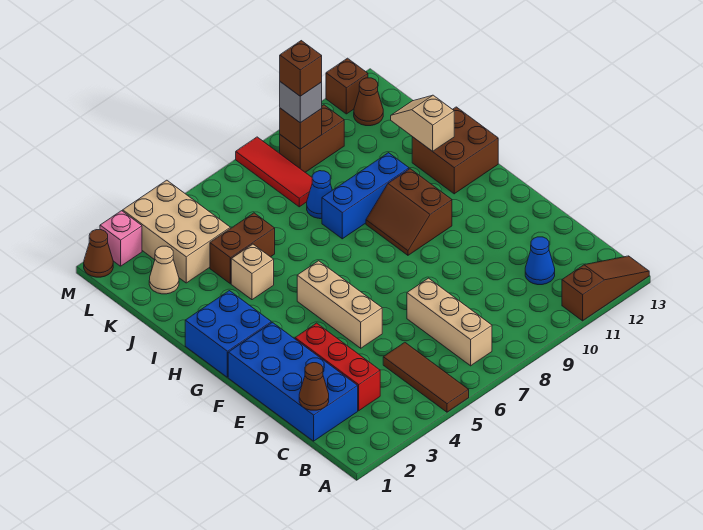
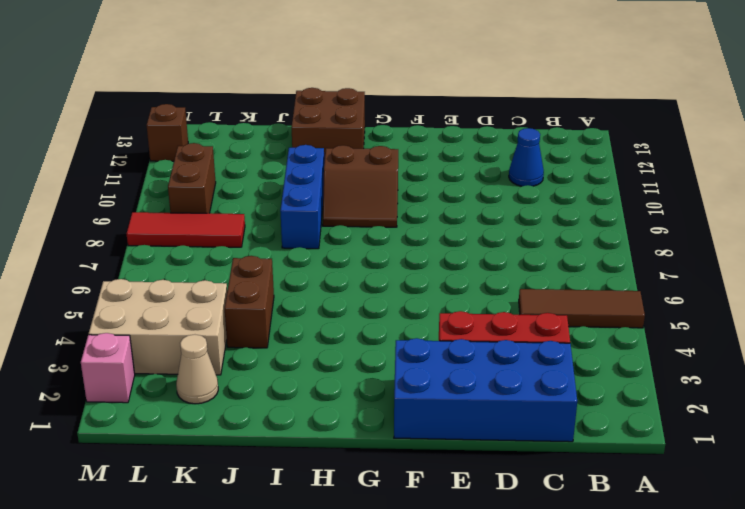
none -> brown slope A11:A13 level 1 top 11
none -> tan brick B7:D7 level 1
none -> tan brick E5:G5 level 1

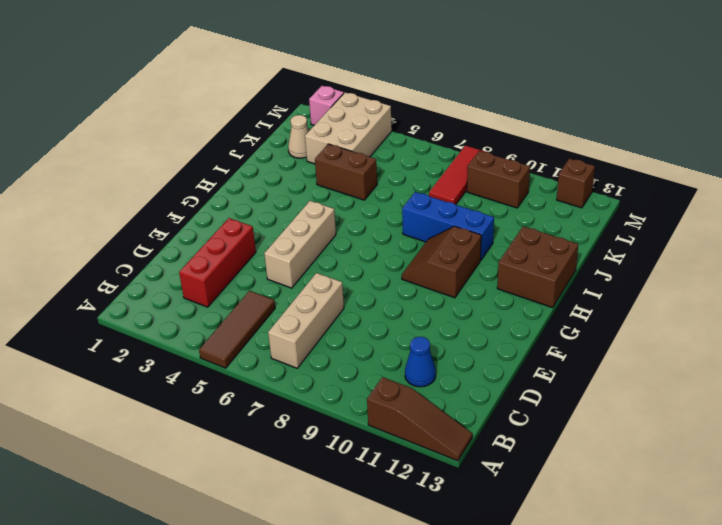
none -> blue brick C1:F2 level 1
none -> blue brick G1:H2 level 1
none -> tan brick I4 level 1

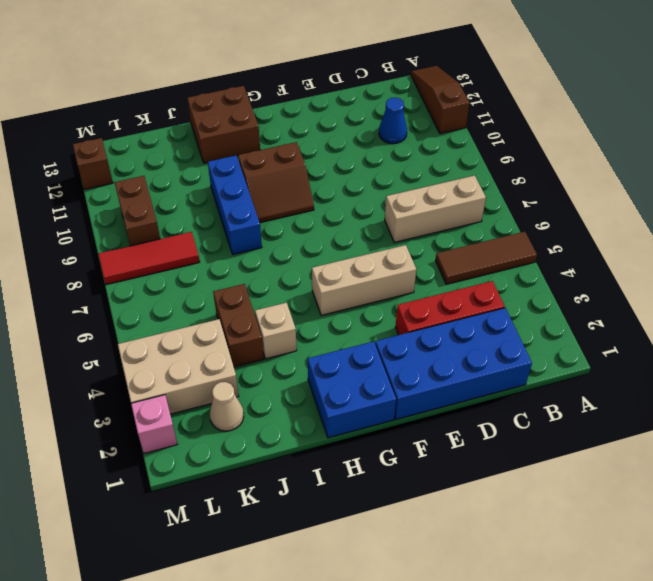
none -> blue cone J8 level 1
none -> brown cone L12 level 1
none -> brown cone M1 level 1

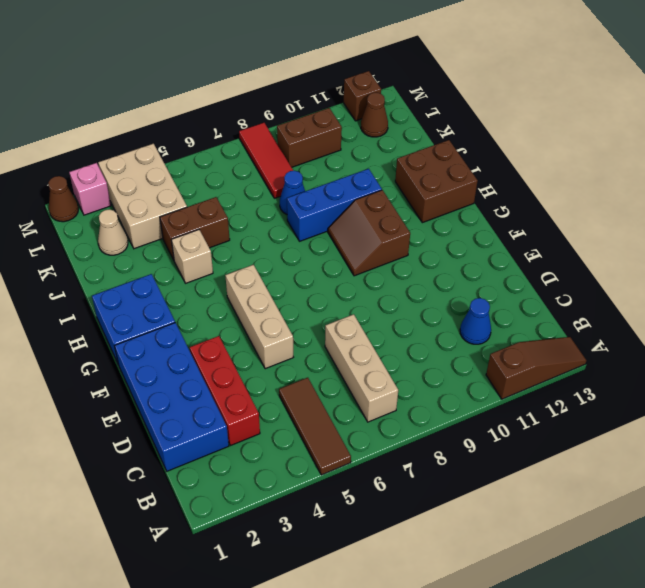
none -> brown cone C1 level 2
none -> tan slope I12:J12 level 2 top I
none -> brown brick L9 level 2

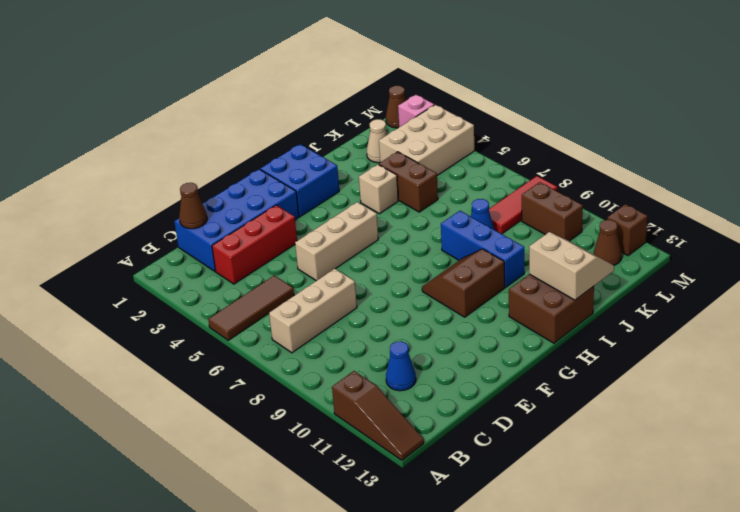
tan slope I12:J13 level 2 top I -> tan slope I12:J12 level 2 top I
none -> brown brick L9 level 2
none -> grey brick L9 level 3
none -> brown brick L9 level 4

